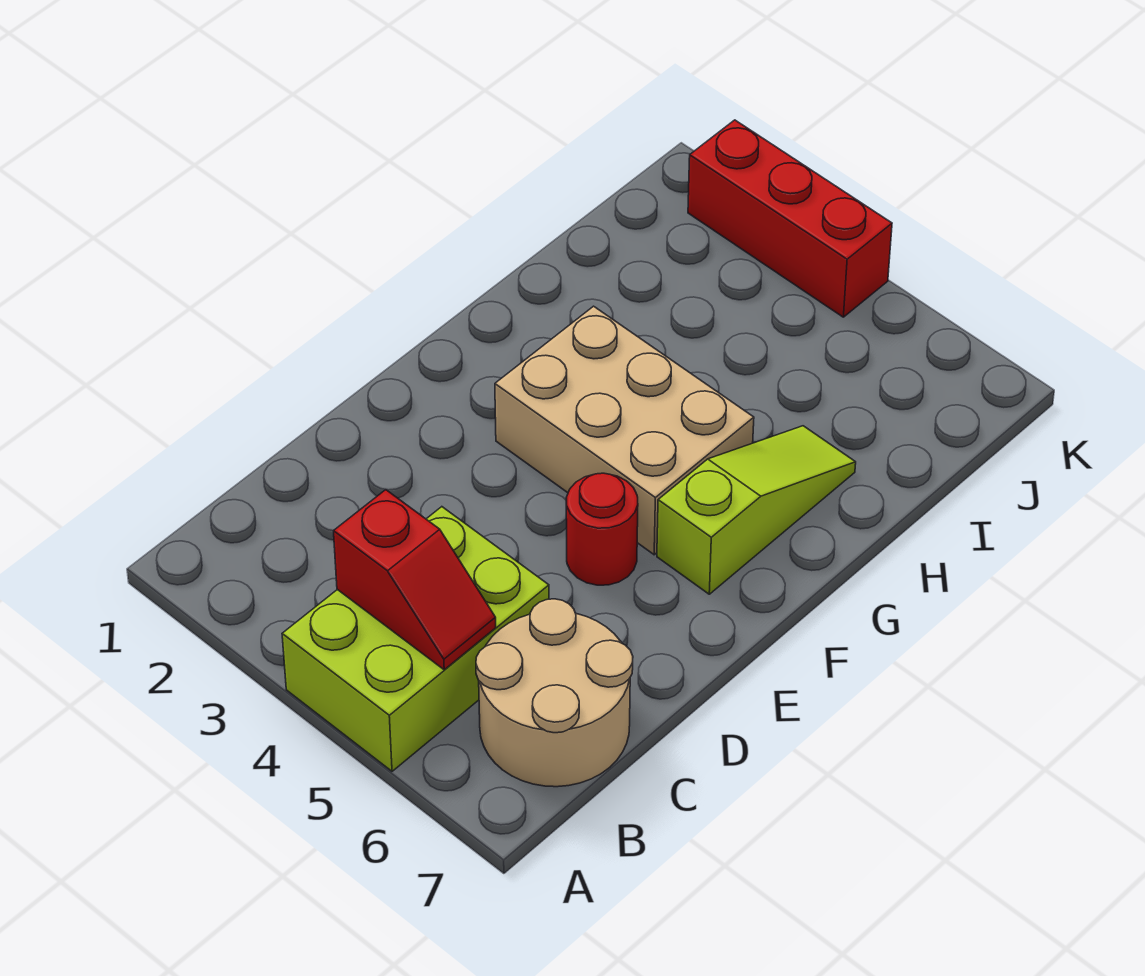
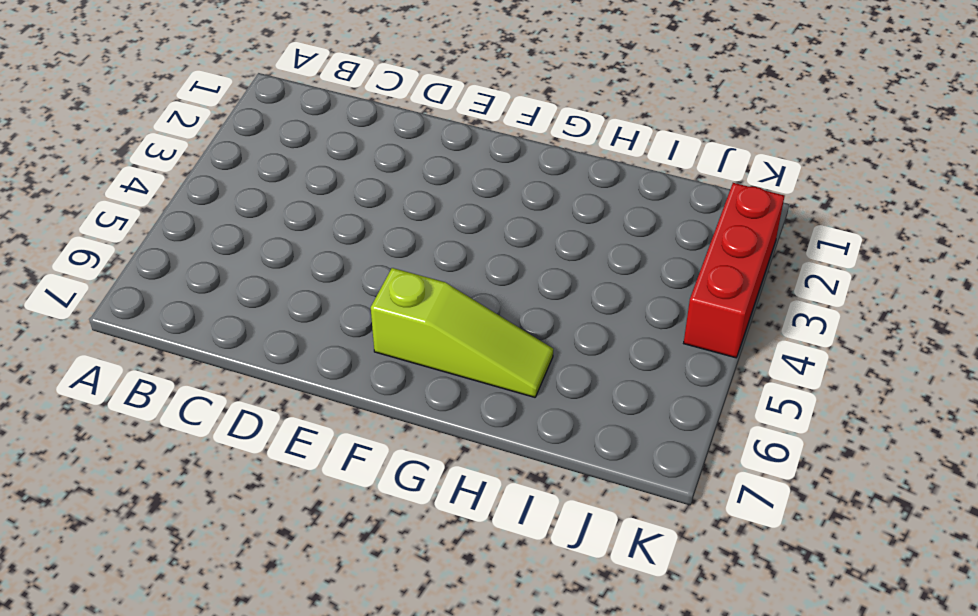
none -> lime brick A4:C5 level 1
none -> tan round brick B6:C7 level 1

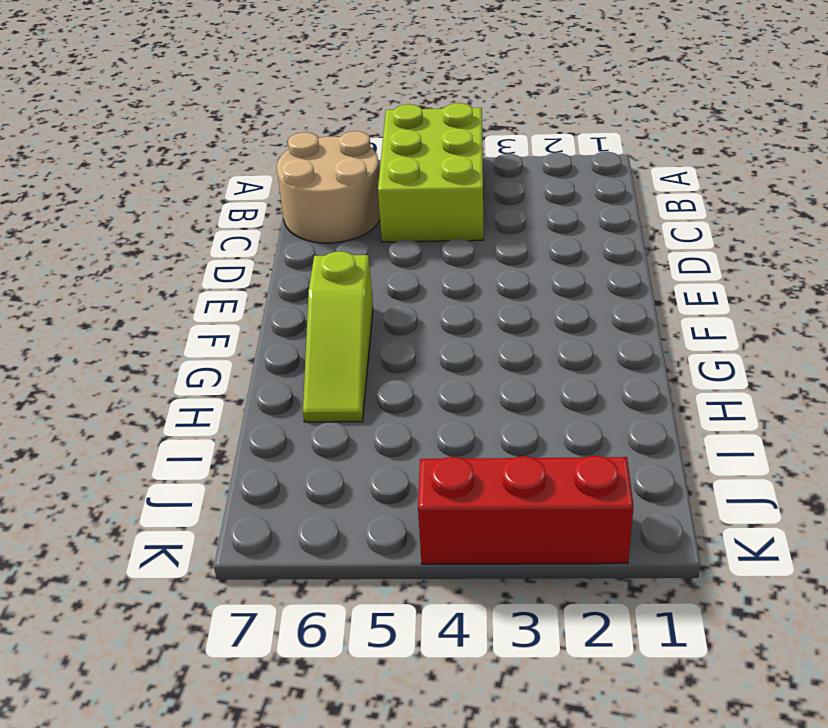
none -> red round brick E5 level 1
none -> tan brick F3:G5 level 1

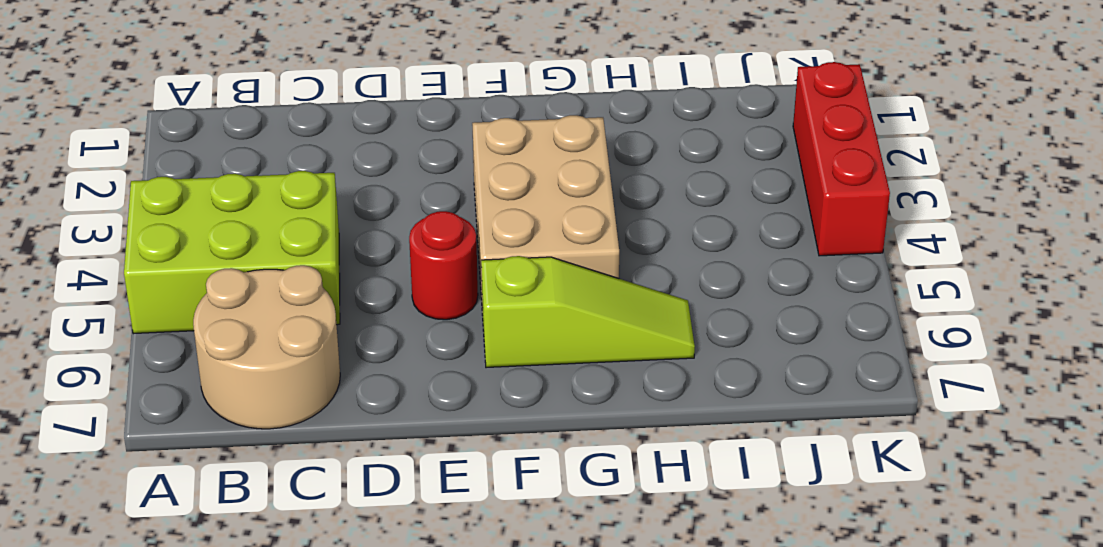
none -> red slope B4:B5 level 2 top 4

